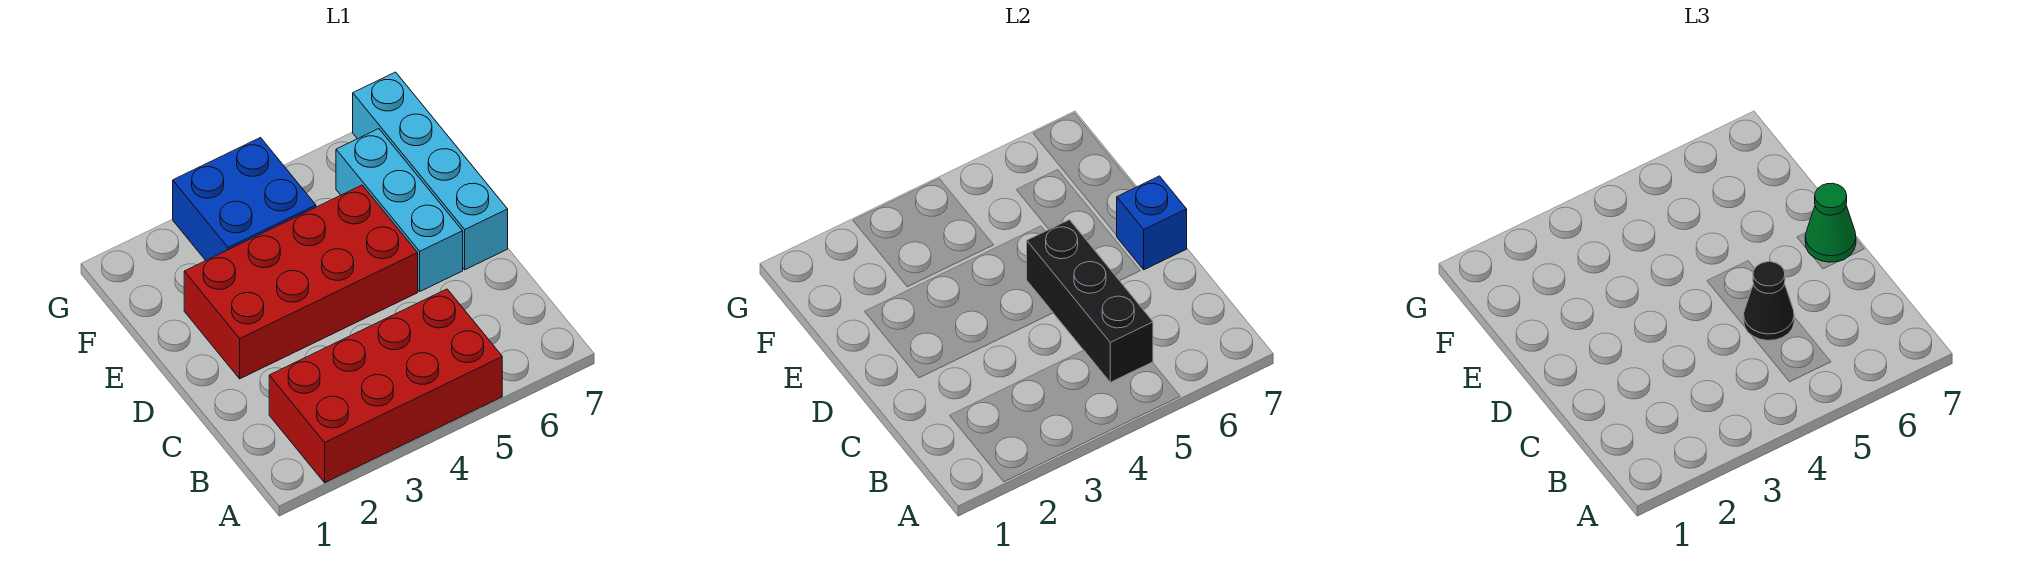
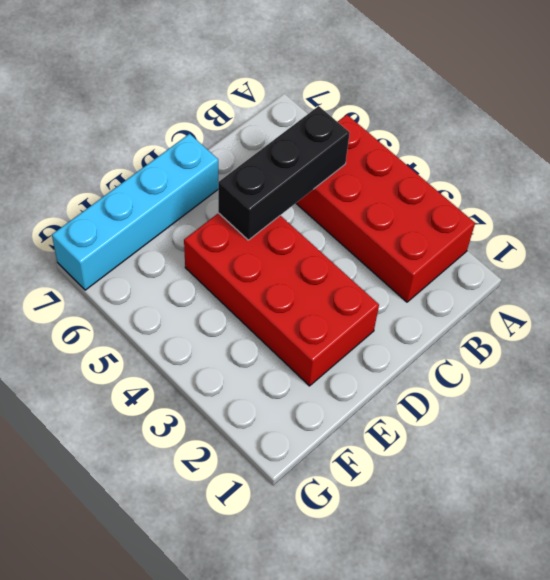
none -> cyan brick D6:F6 level 1
none -> blue brick F3:G4 level 1

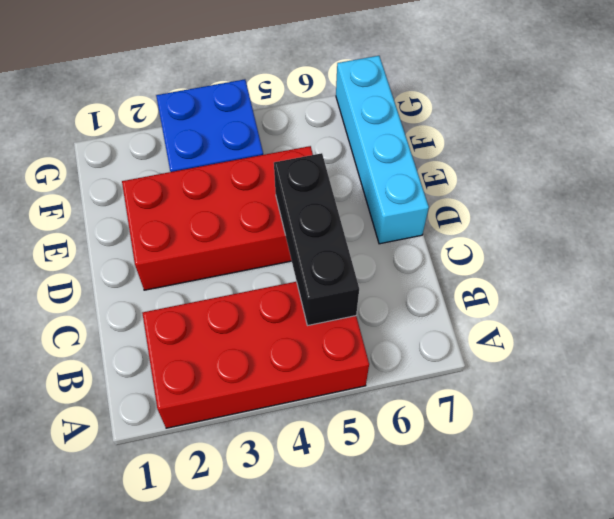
none -> cyan brick D6:F6 level 1
none -> blue brick D7 level 2

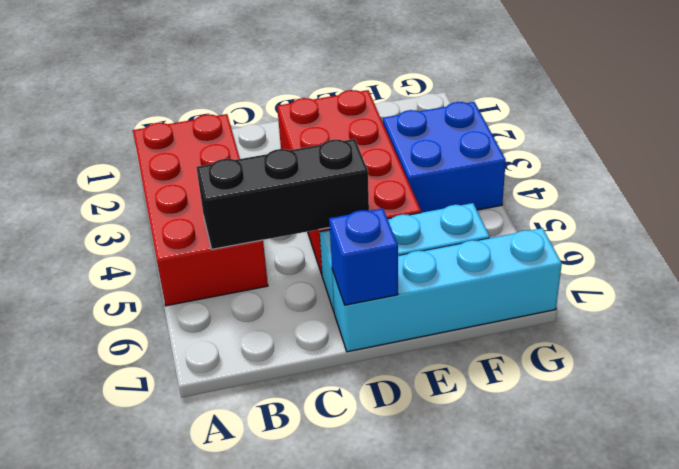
none -> black cone C5 level 3
none -> green cone D7 level 3

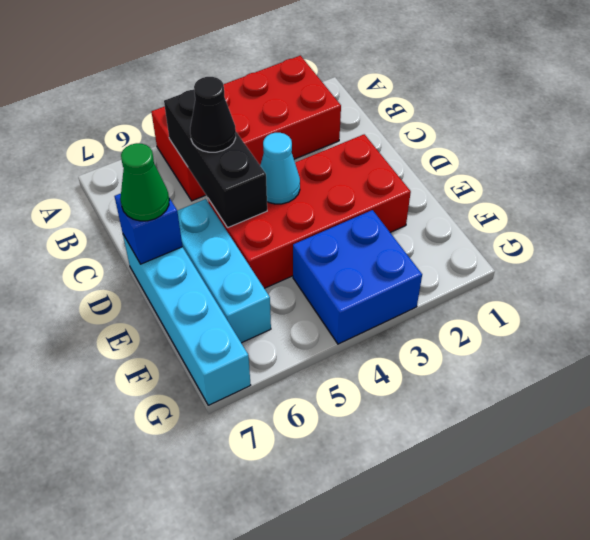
cyan cone D4 level 2 -> none

